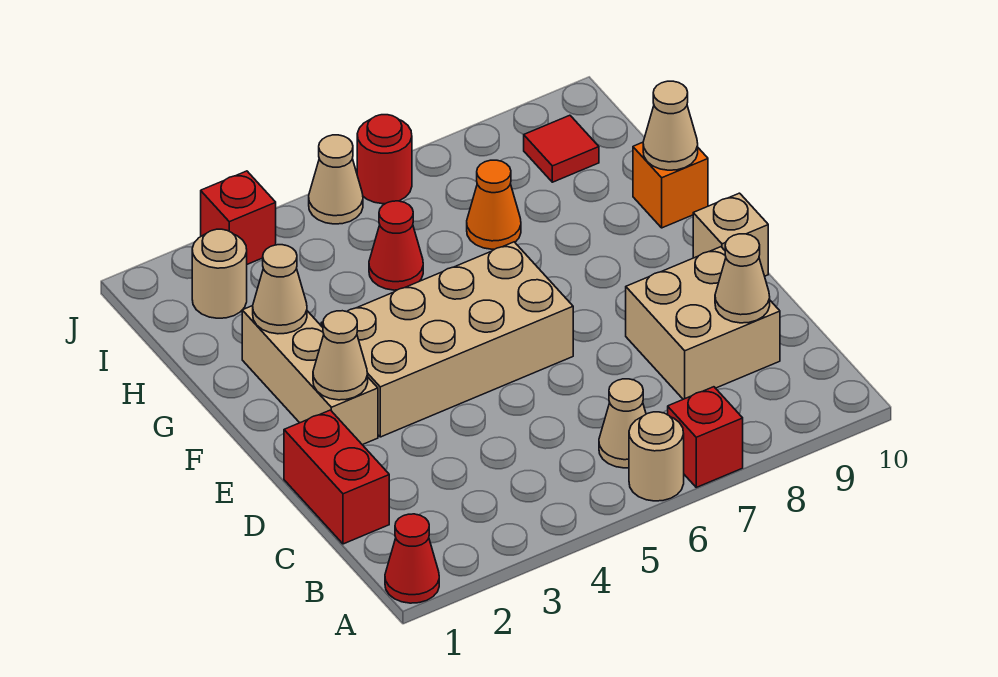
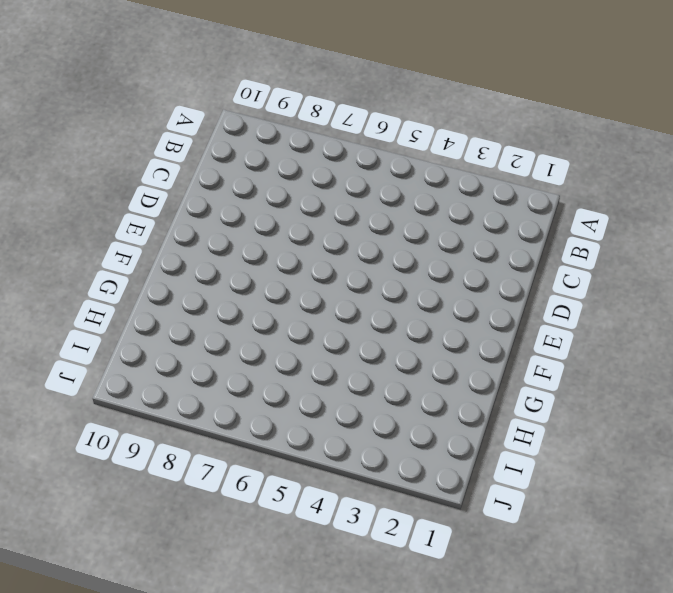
none -> red cone A1 level 1
none -> tan round brick A6 level 1
none -> red brick A7 level 1

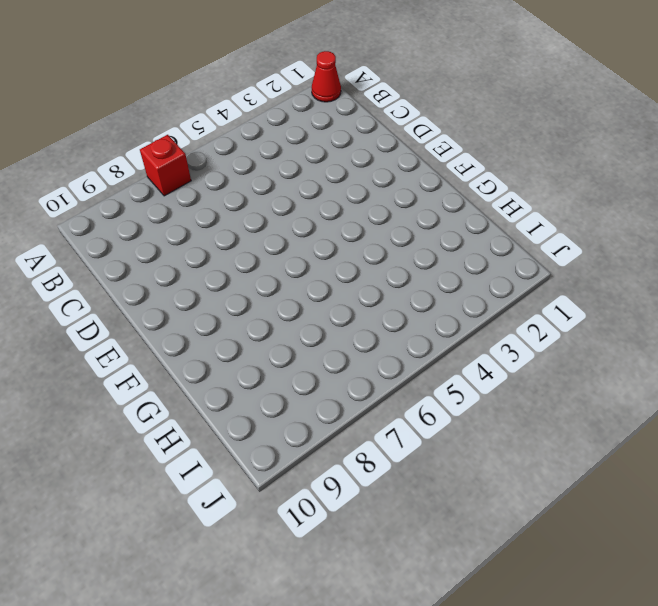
none -> tan round brick A6 level 1
none -> tan cone B6 level 1
none -> red brick C1:D1 level 1

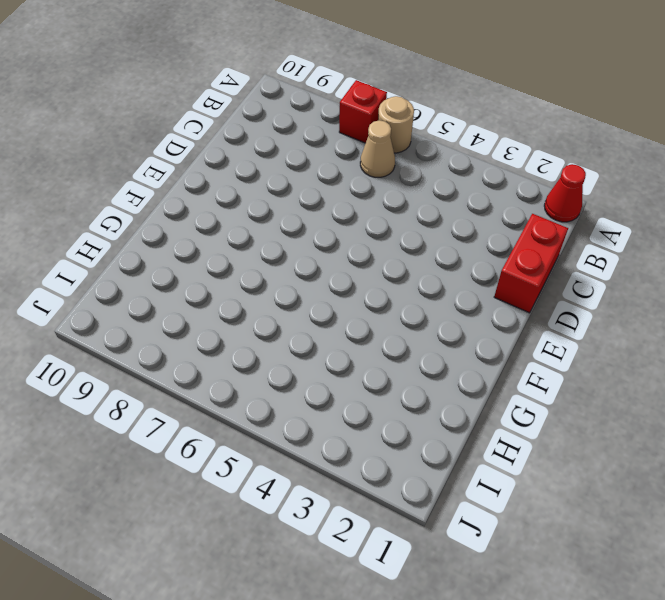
none -> tan brick C8:D9 level 1
none -> tan brick E2:G2 level 1
none -> tan brick E3:F6 level 1

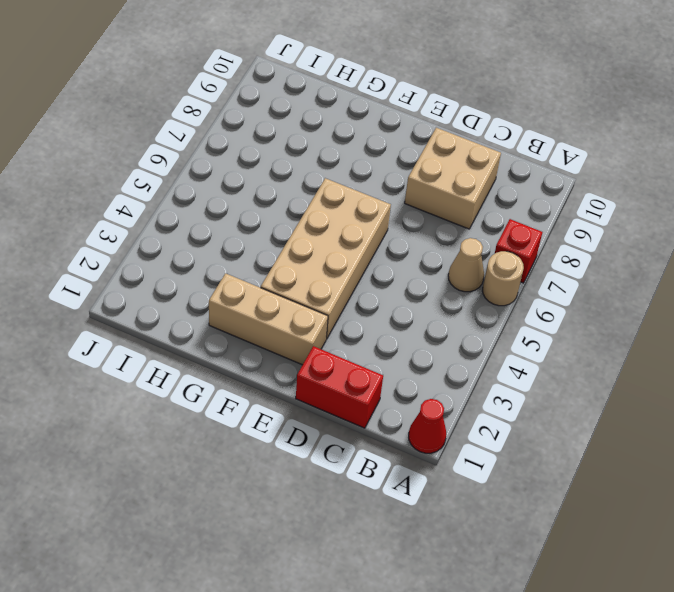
none -> tan brick E10 level 1
none -> orange brick G10 level 1
none -> red cone H5 level 1

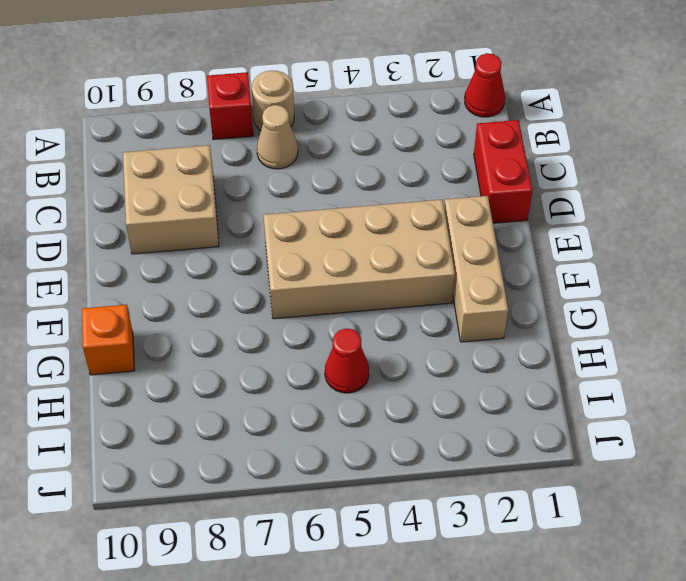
none -> tan brick E10 level 1
none -> orange cone H7 level 1
none -> tan round brick I2 level 1

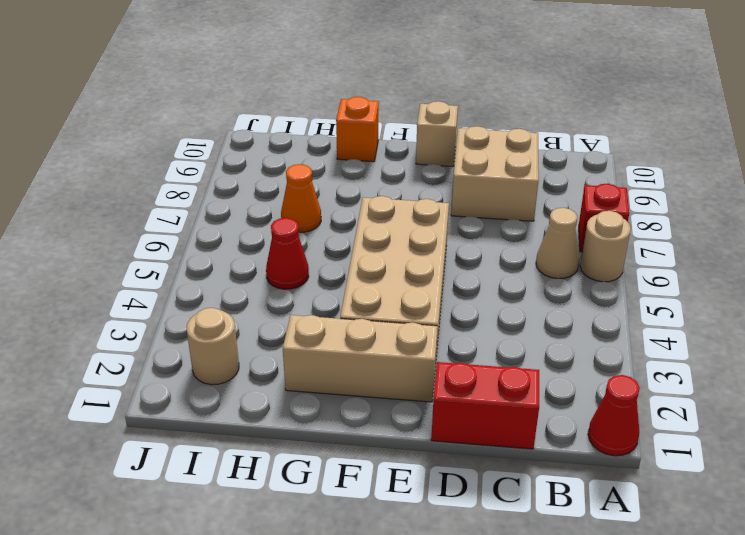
none -> red tile I9 level 1
none -> red brick J3 level 1
none -> tan cone J5 level 1

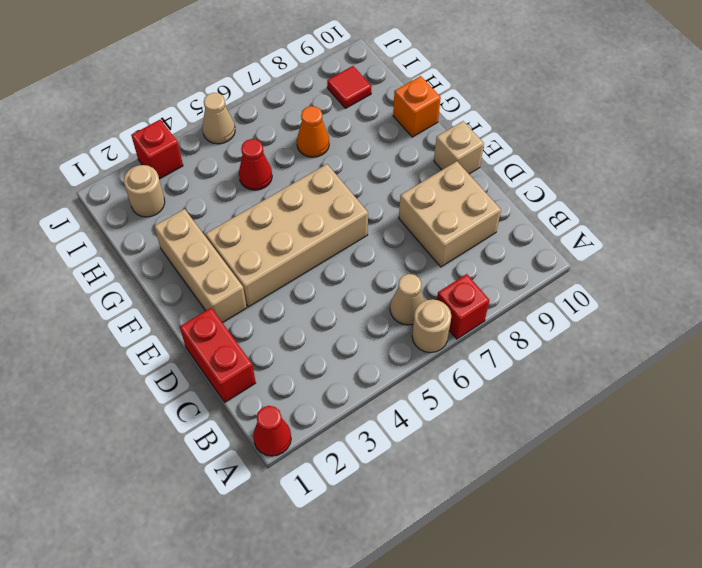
none -> red round brick J6 level 1
none -> tan cone C9 level 2
none -> tan cone E2 level 2

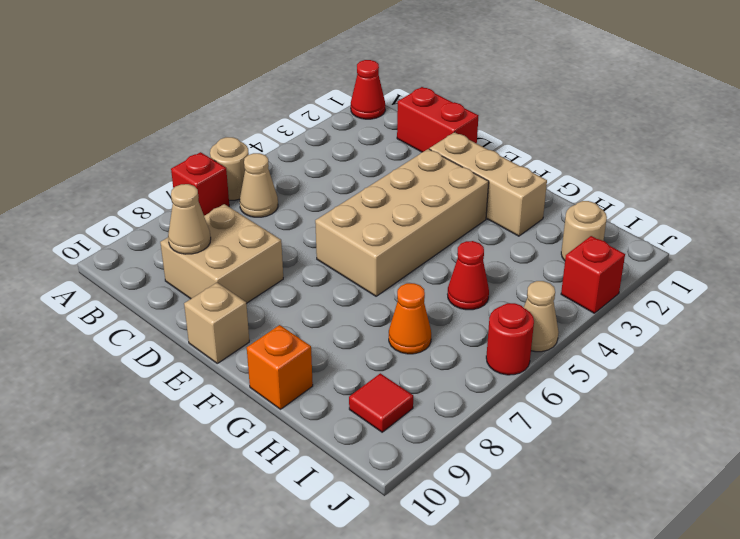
none -> tan cone E2 level 2
none -> tan cone G2 level 2
none -> tan cone G10 level 2

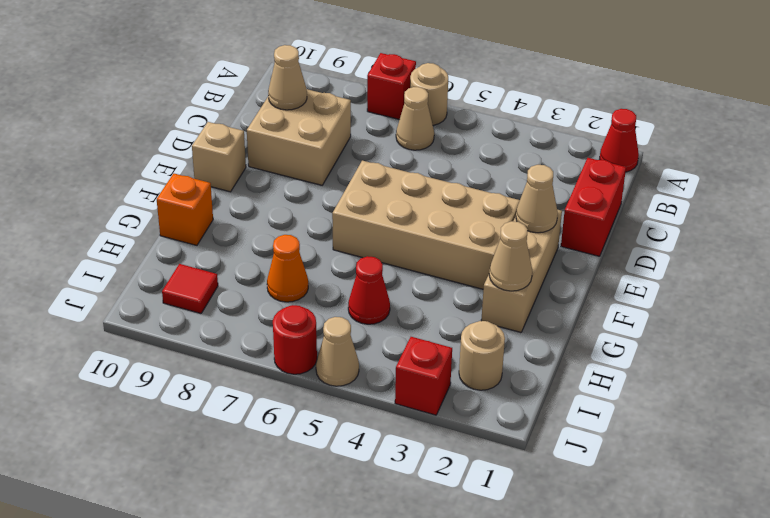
none -> tan cone G10 level 2

